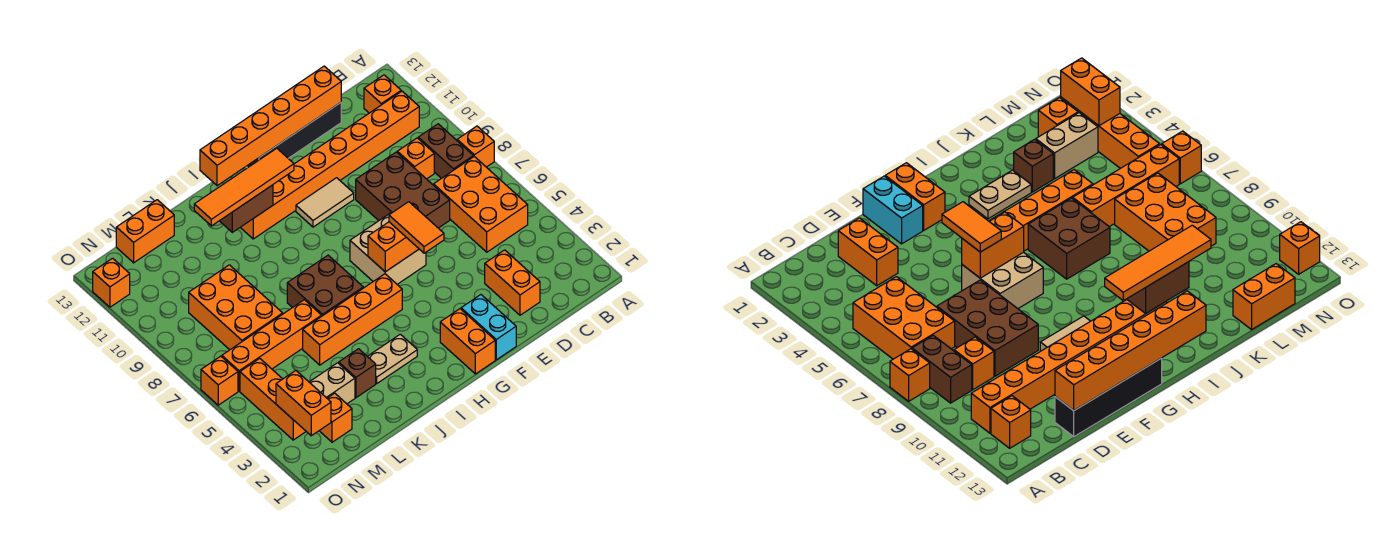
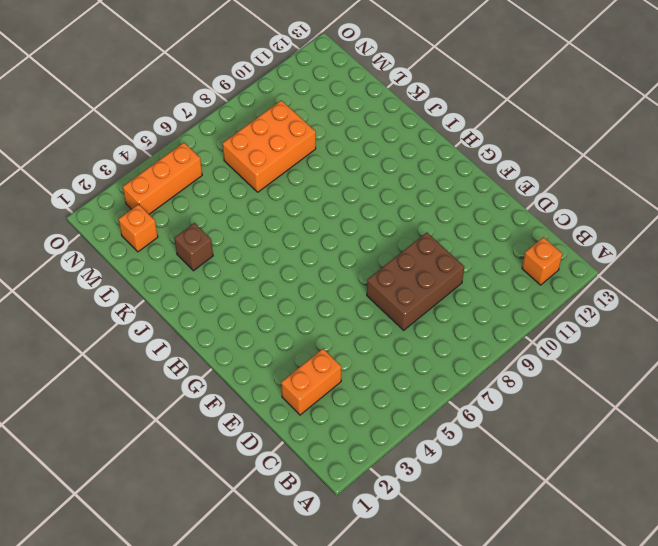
none -> orange brick A8 level 1
none -> orange brick B5:C7 level 1
none -> brown brick B8:B9 level 1
none -> orange brick B11:I11 level 1

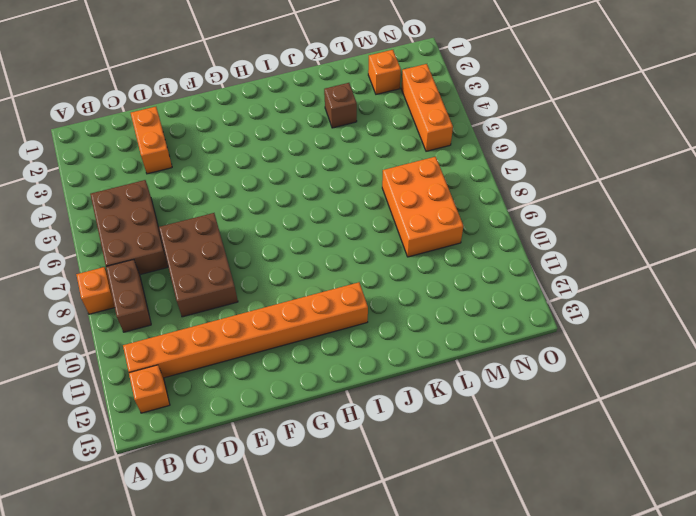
brown brick B5:C7 level 1 -> orange brick B5:C7 level 1
none -> orange brick C9 level 1
none -> black brick D13:G13 level 1
none -> cyan brick F1:F2 level 1
none -> tan brick F6:G7 level 1

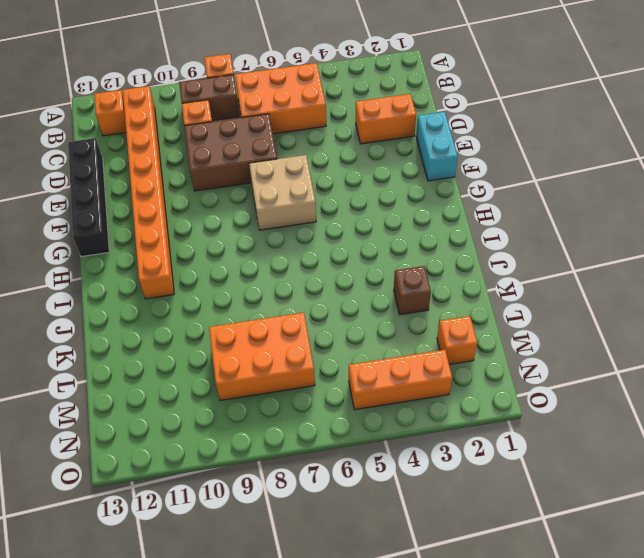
cyan brick E1:F1 level 1 -> cyan brick F1:F2 level 1
none -> tan tile F10:G10 level 1
none -> orange brick G1:G2 level 1
none -> orange brick H5:K5 level 1
none -> tan plate I3:J3 level 1

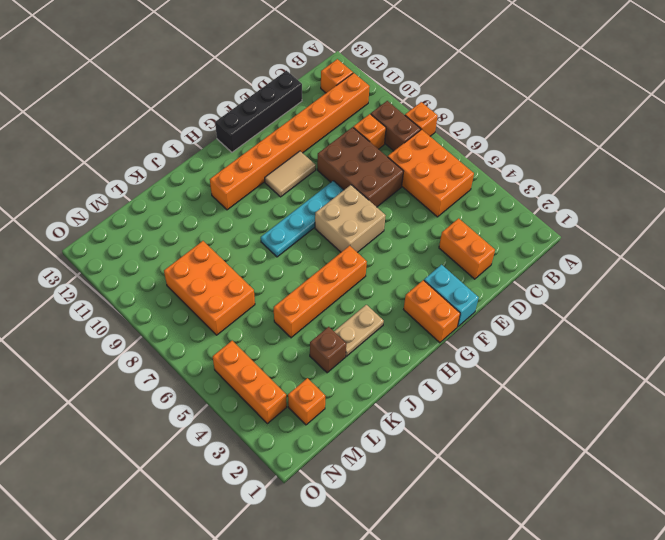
cyan plate F8:I8 level 1 -> none
none -> brown brick I6:J7 level 1
none -> orange brick K6:N6 level 1
none -> tan brick L3:M3 level 1
none -> orange brick L13:M13 level 1

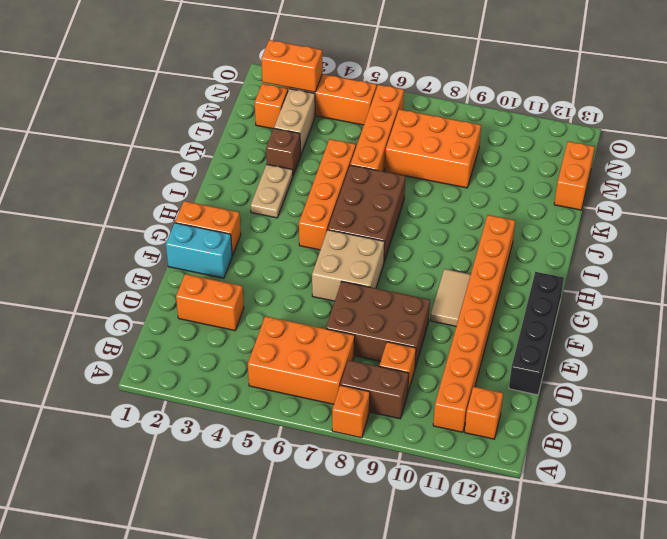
brown brick H6:J7 level 1 -> brown brick I6:J7 level 1
none -> orange brick O6 level 1
none -> orange brick O12 level 1
none -> orange brick D13:I13 level 2
none -> orange brick F6:G6 level 2

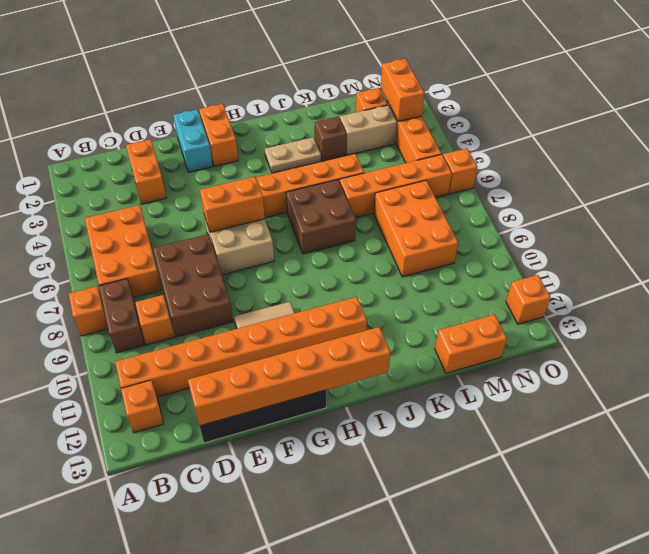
none -> brown brick I11:J11 level 2
none -> orange tile F5:F6 level 3
none -> orange tile H11:K11 level 3

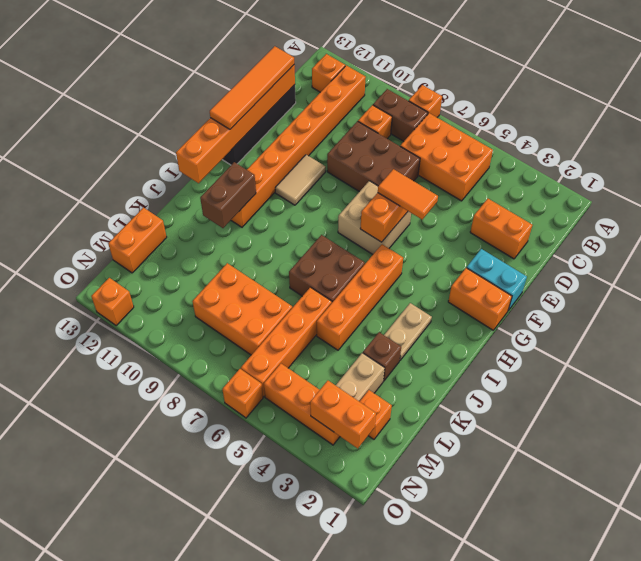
orange tile D13:G13 level 3 -> orange tile H11:K11 level 3

